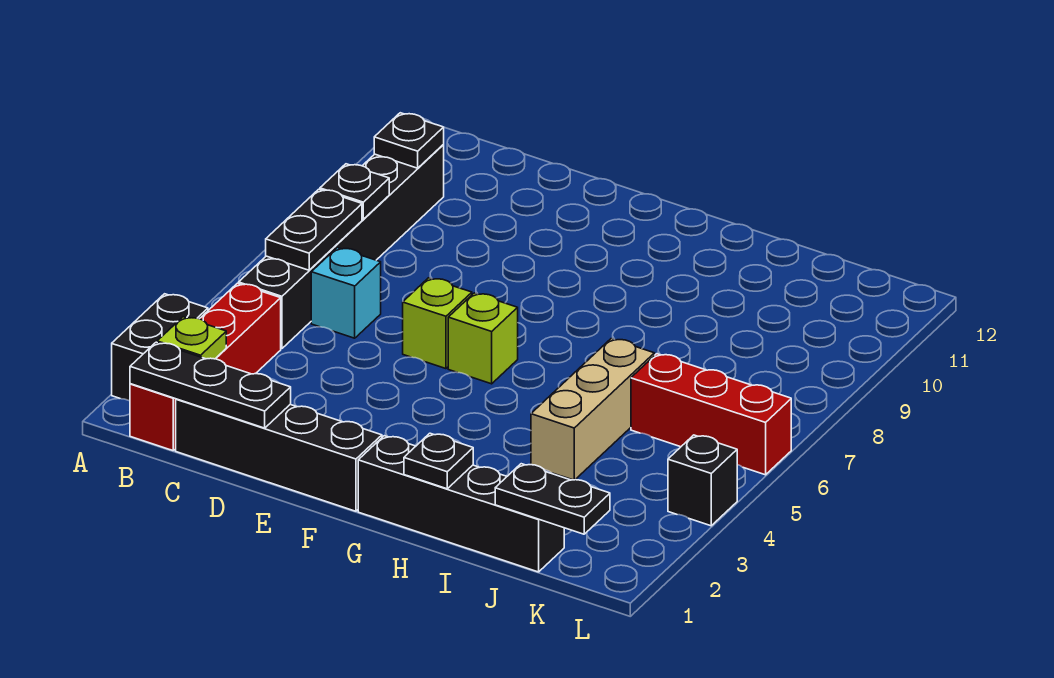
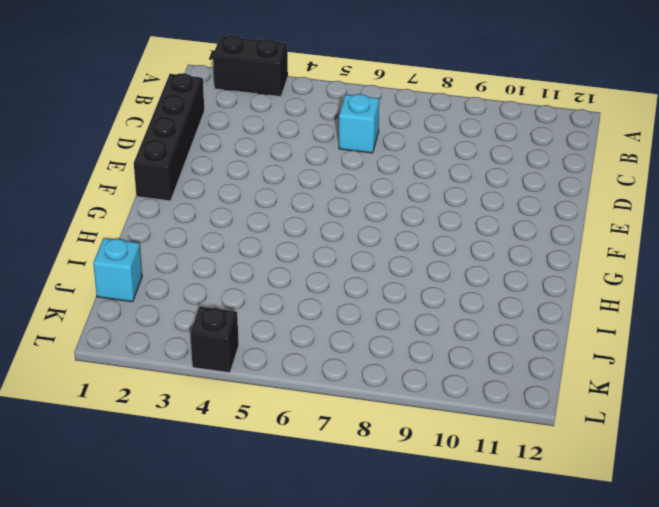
cyan brick J1 level 1 -> black brick G1:J1 level 1
none -> red brick B1:B4 level 1
none -> black brick B5:B10 level 1
none -> lime brick E6 level 1

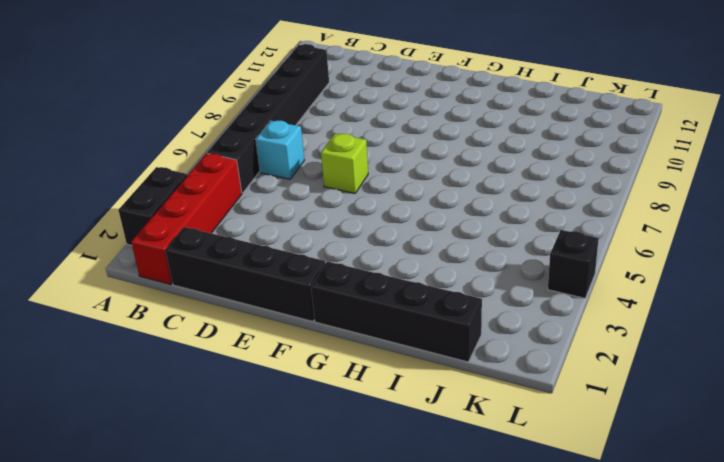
none -> lime brick F6 level 1
none -> tan brick I4:I6 level 1
none -> red brick J6:L6 level 1

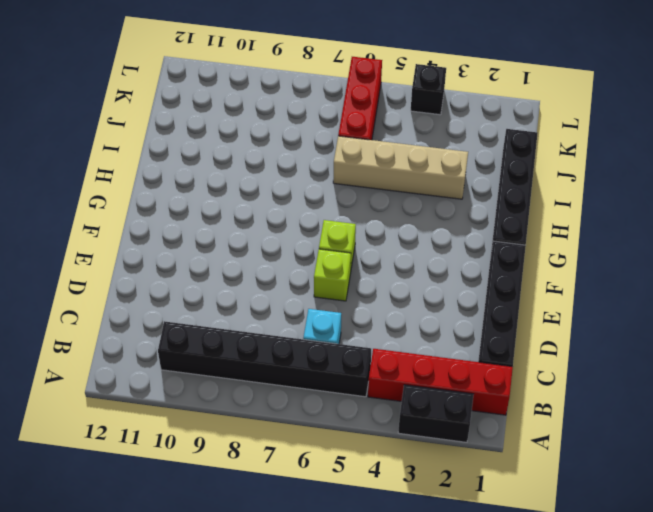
tan brick I3:I6 level 1 -> tan brick I4:I6 level 1
none -> black plate B1:D1 level 2
none -> lime plate B2 level 2
none -> black plate B6:B7 level 2

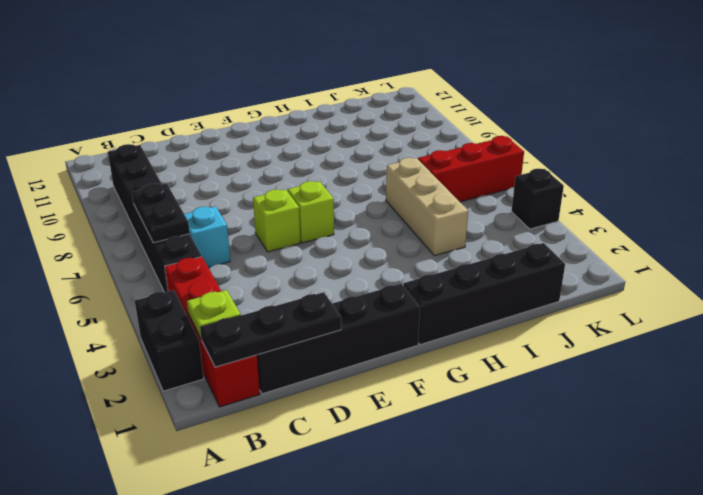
none -> black plate B8 level 2
none -> black plate B10 level 2
none -> black plate H1 level 2

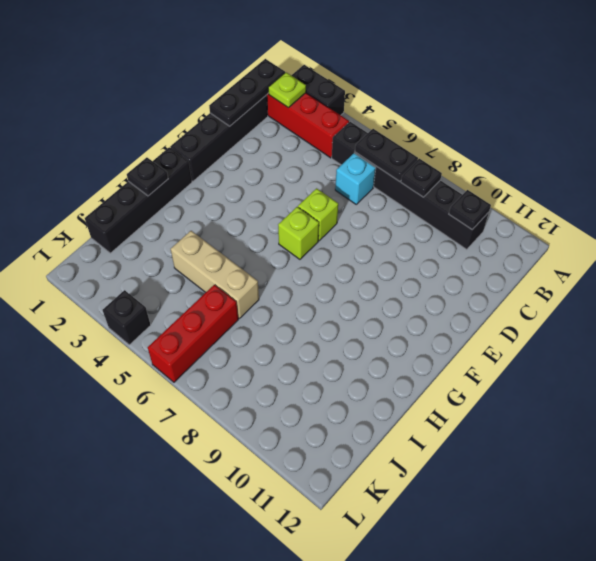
none -> black plate J1:K1 level 2

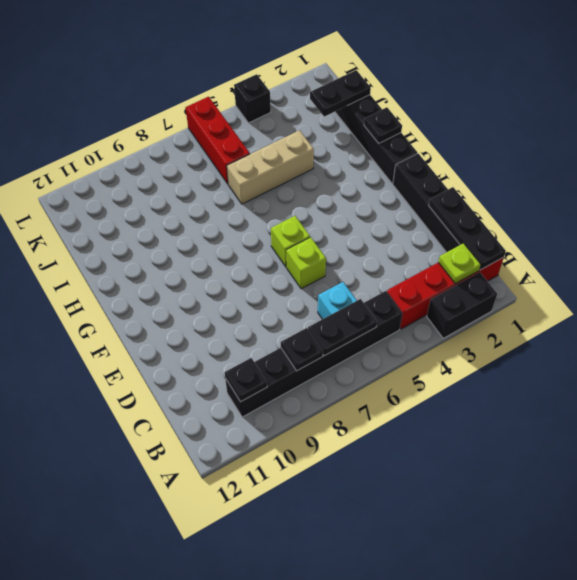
black plate J1:J2 level 2 -> black plate J1:K1 level 2

